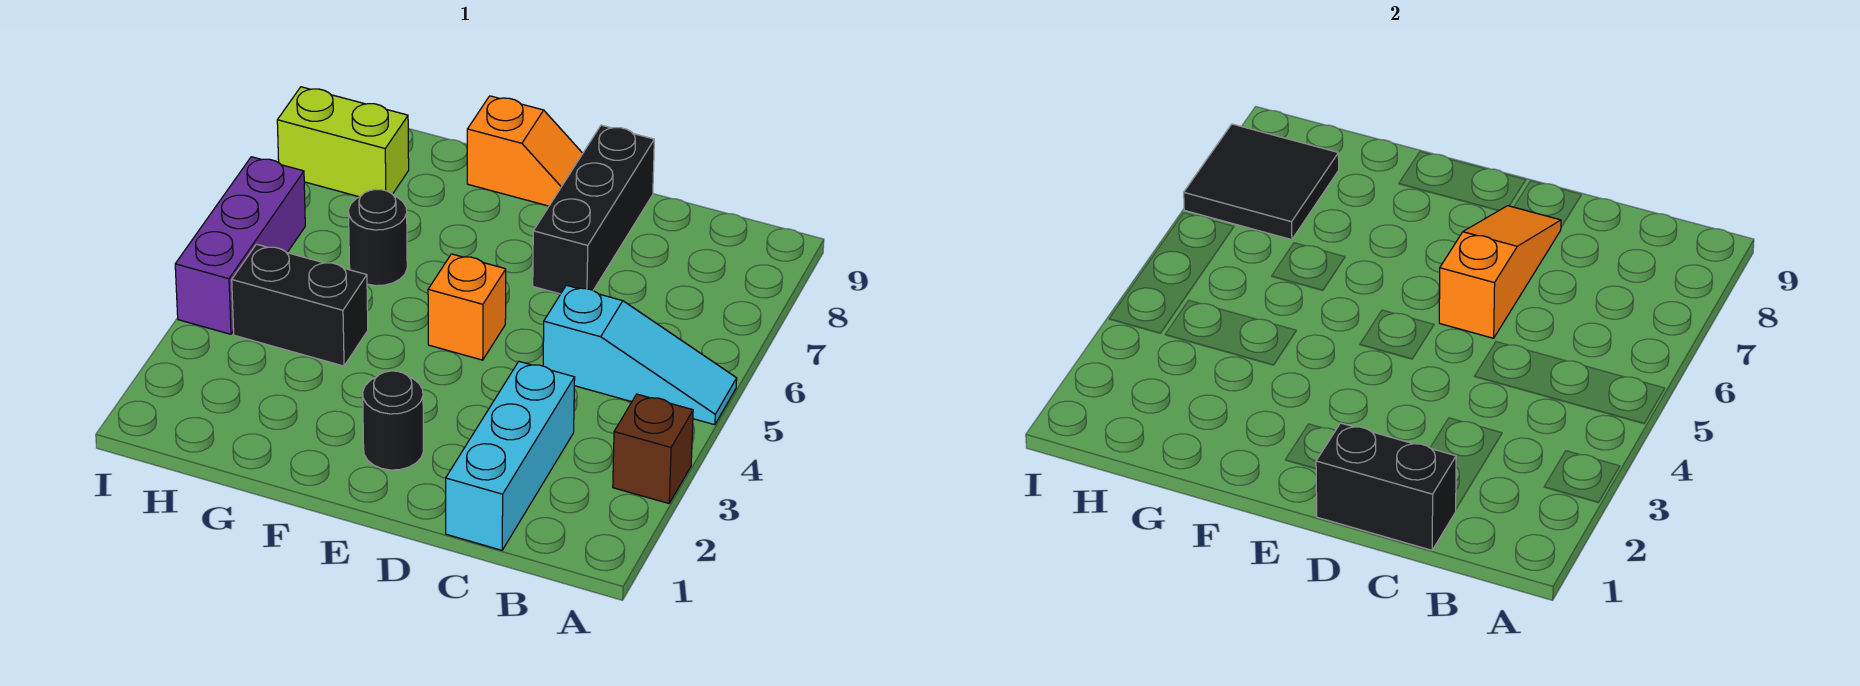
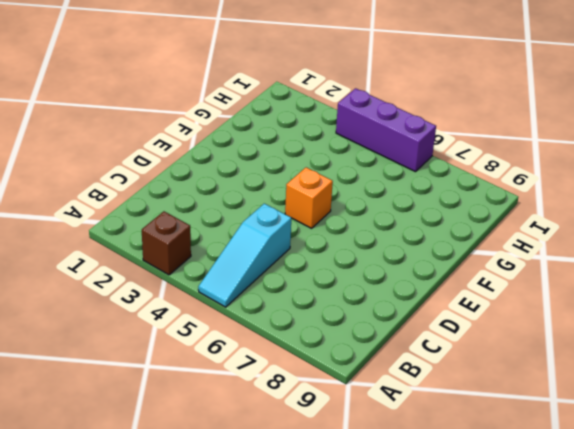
none -> cyan brick C1:C3 level 1
none -> black brick D7:D9 level 1
none -> black round brick E2 level 1

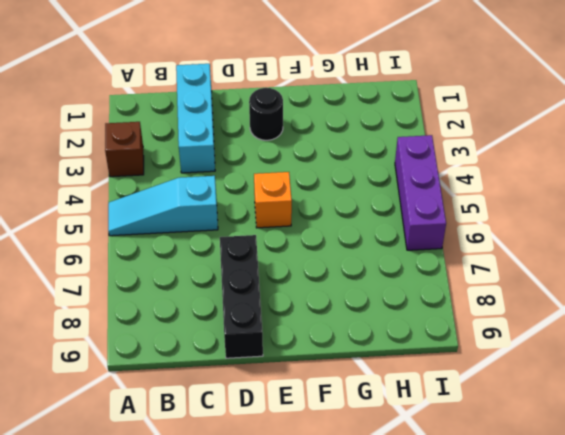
none -> orange slope E9:F9 level 1 top F
none -> black brick G4:H4 level 1
none -> black round brick G6 level 1

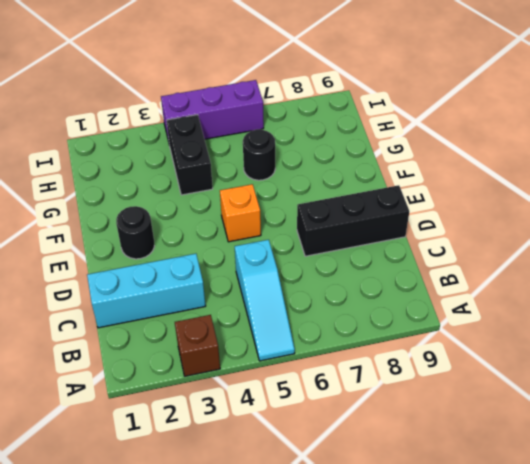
none -> orange slope E9:F9 level 1 top F
none -> lime brick H8:I8 level 1
none -> black brick C1:D1 level 2

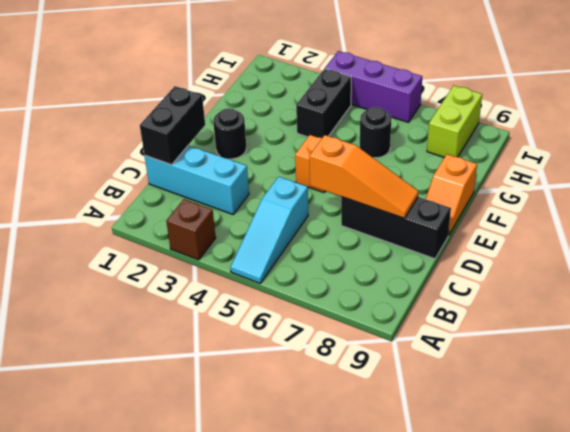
none -> black tile H7:I8 level 2

